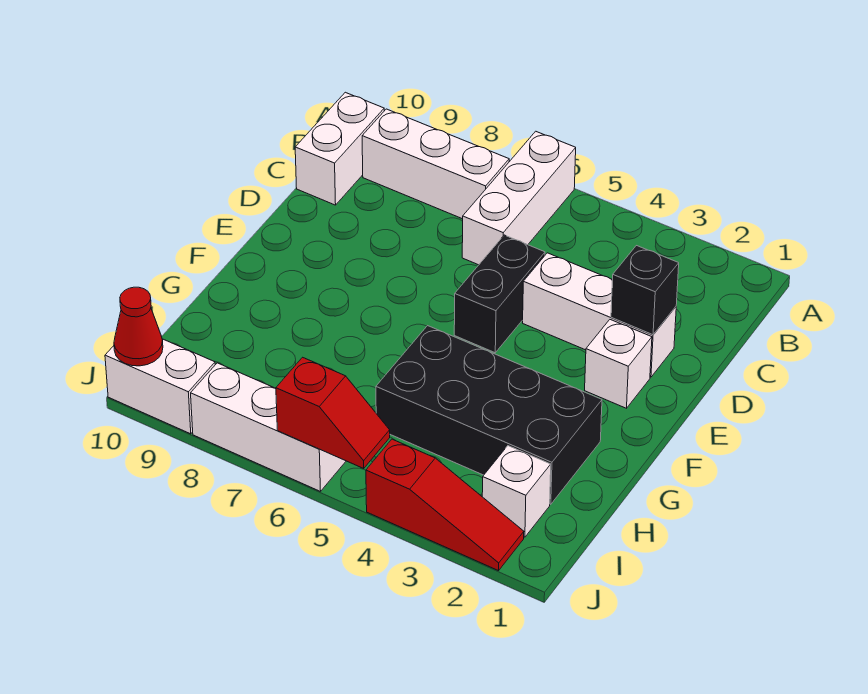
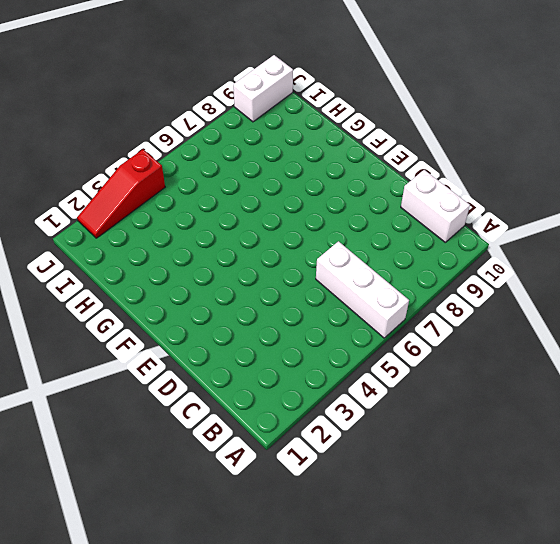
none -> white brick B7:B9 level 1
none -> white brick D2:D4 level 1
none -> black brick D5:E5 level 1

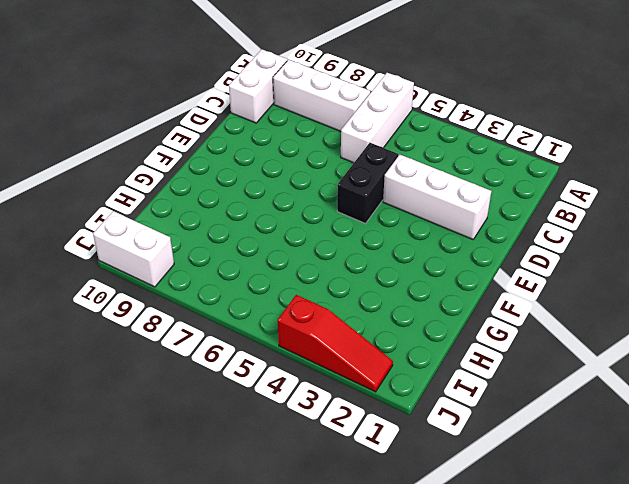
none -> white brick E2 level 1
none -> black brick G2:H5 level 1
none -> white brick I2 level 1

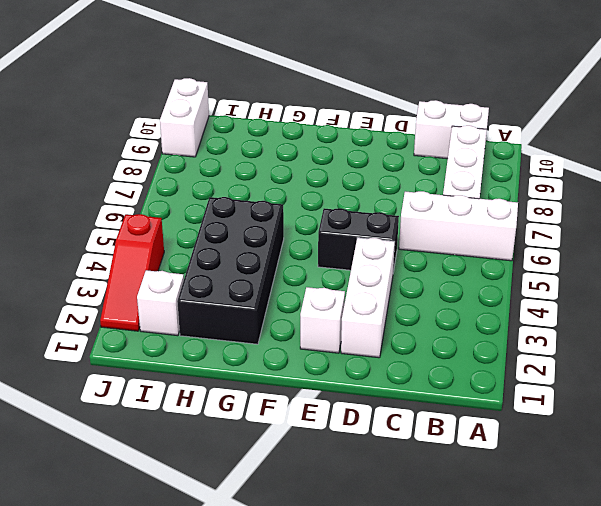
none -> white brick J6:J8 level 1
none -> black brick D2 level 2
none -> red slope J5:J6 level 2 top 6

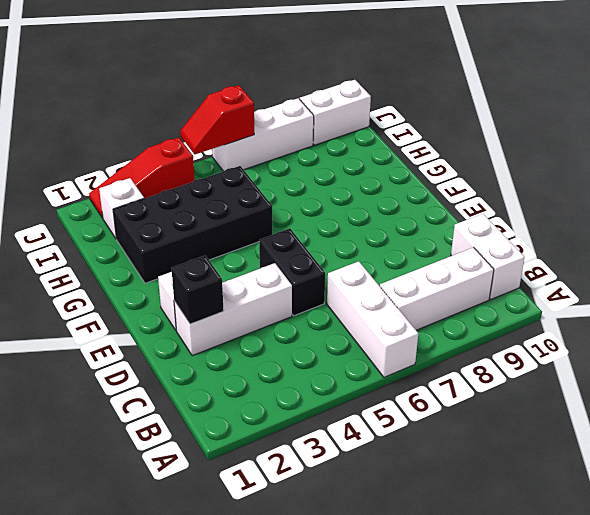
none -> red cone J10 level 2

